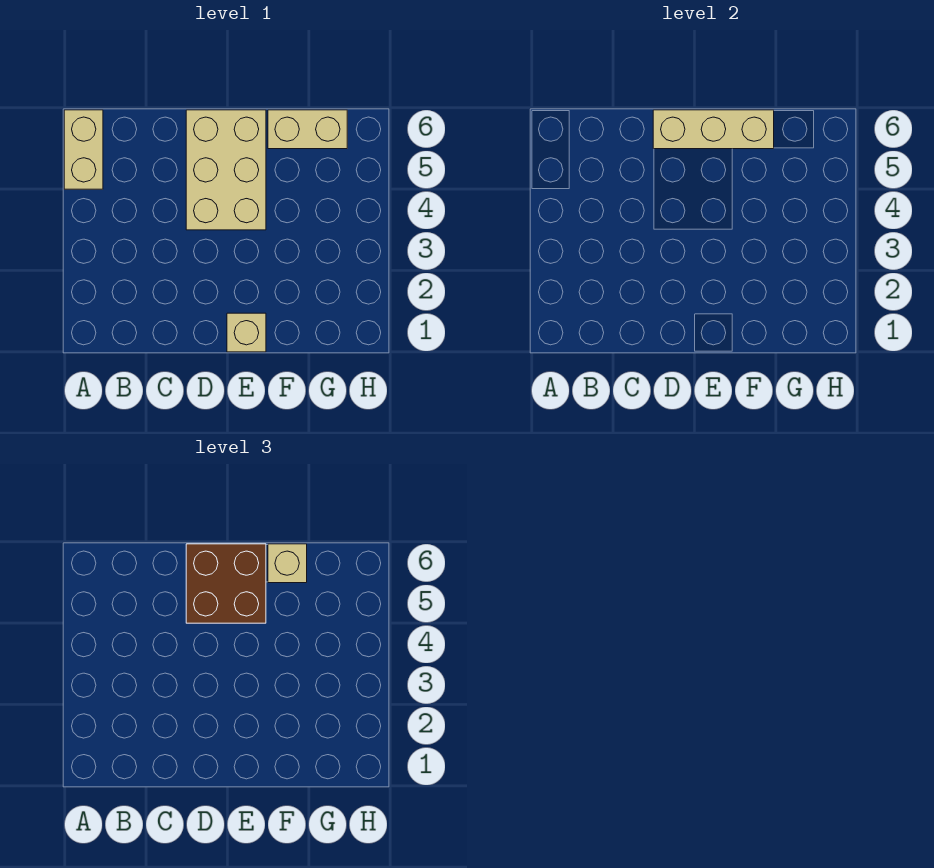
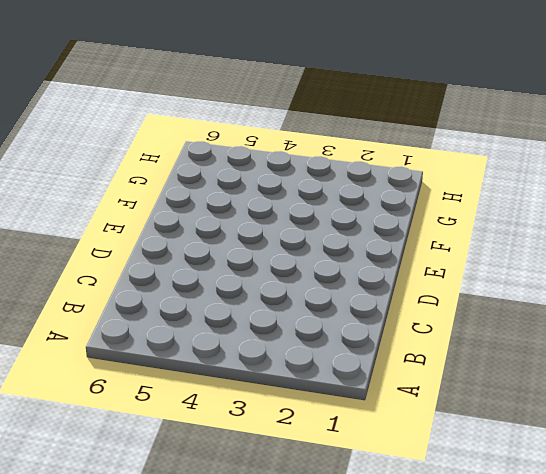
none -> tan brick A5:A6 level 1
none -> tan brick D4:E6 level 1

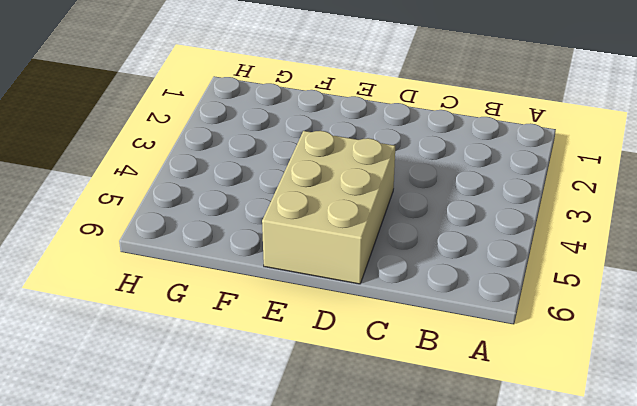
none -> tan brick A5:A6 level 1
none -> tan brick E1 level 1

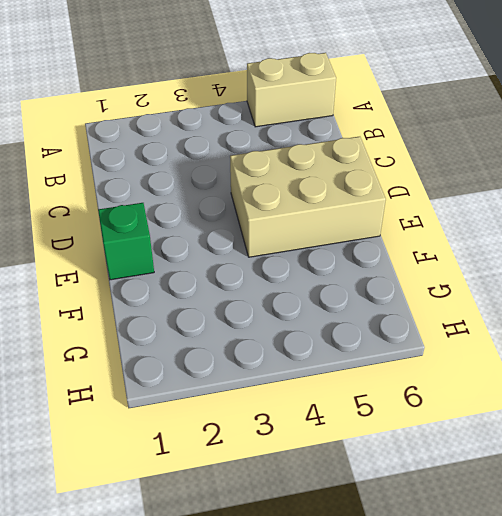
green brick E1 level 1 -> tan brick E1 level 1
none -> tan brick F6:G6 level 1
none -> tan brick D6:F6 level 2

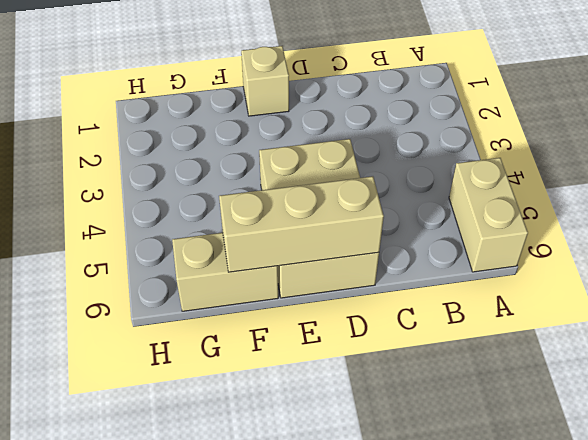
none -> brown brick D5:E6 level 3
none -> tan brick F6 level 3

